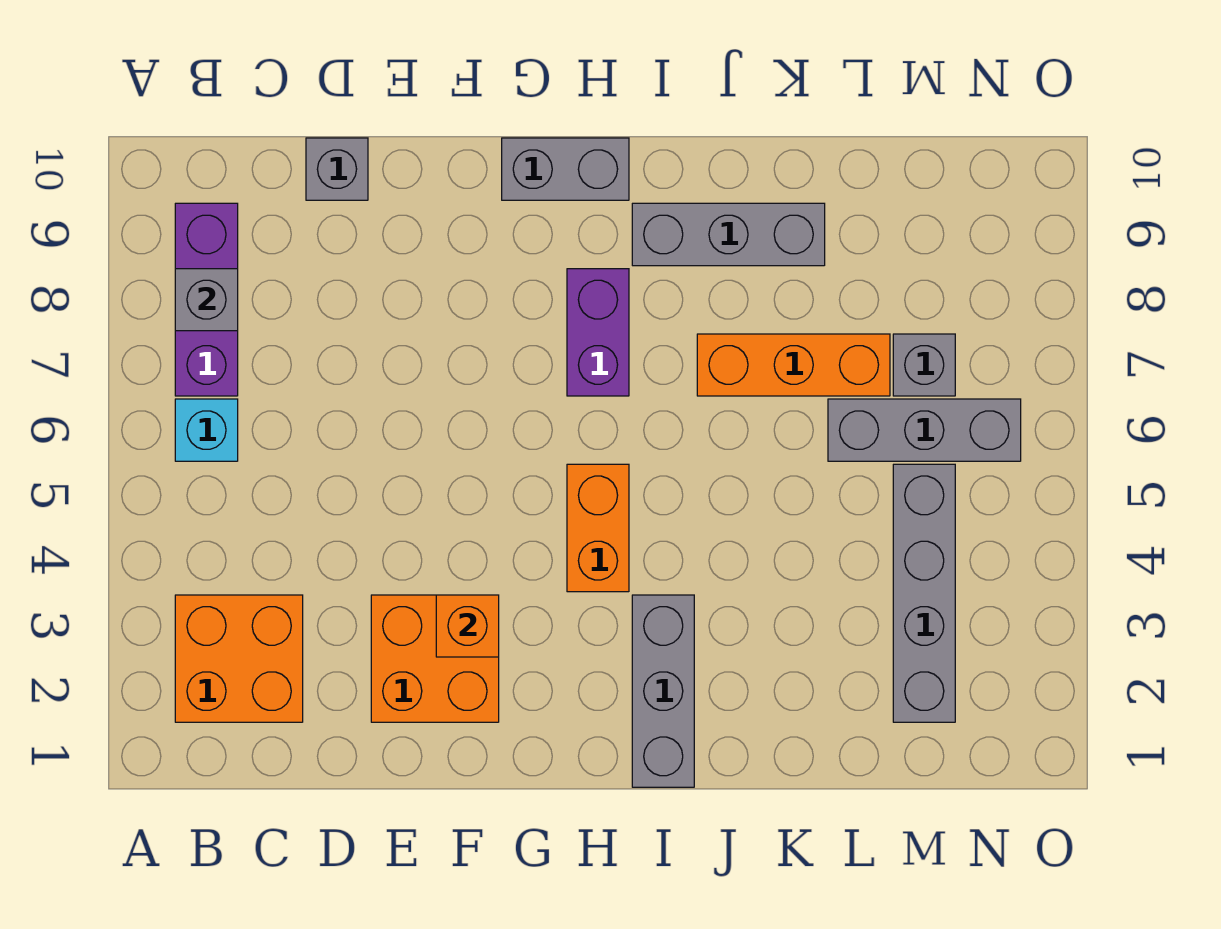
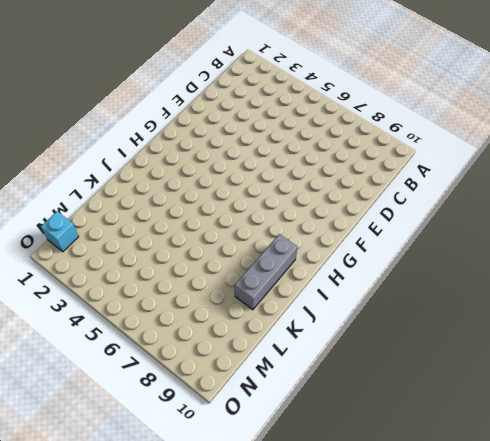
cyan brick N1 level 1 -> cyan brick B6 level 1
none -> orange brick B2:C3 level 1
none -> purple brick B7:B9 level 1
none -> grey brick D10 level 1

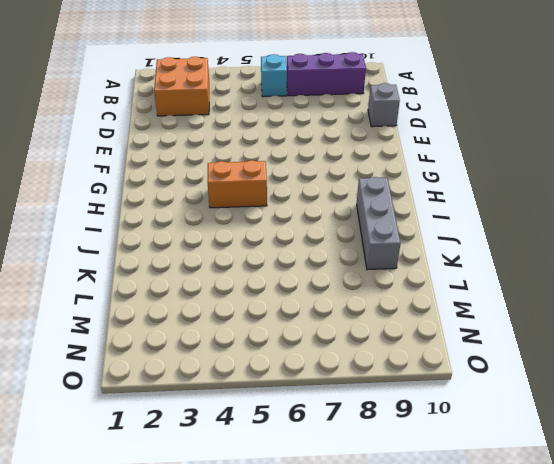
none -> orange brick E2:F3 level 1
none -> grey brick G10:H10 level 1
none -> purple brick H7:H8 level 1

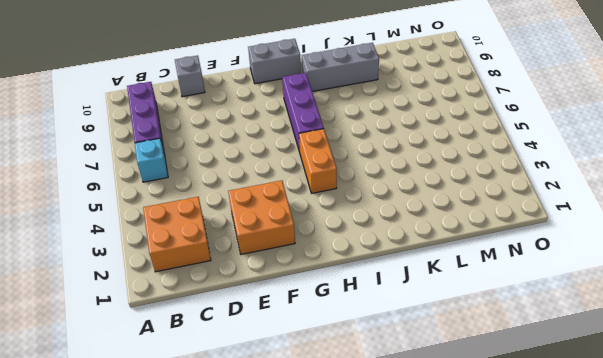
purple brick H6:H8 level 1 -> purple brick H7:H8 level 1
none -> grey brick I1:I3 level 1
none -> orange brick J7:L7 level 1
none -> grey brick L6:N6 level 1

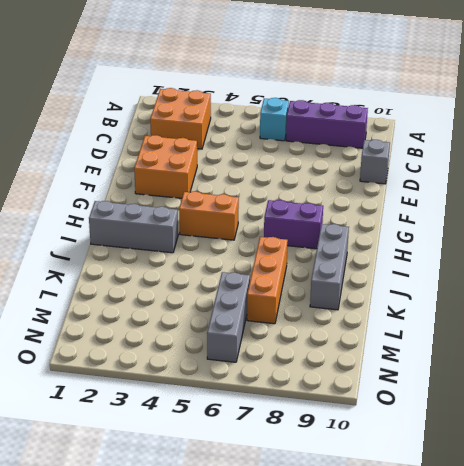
none -> grey brick G10:H10 level 1
none -> grey brick M2:M5 level 1
none -> grey brick M7 level 1

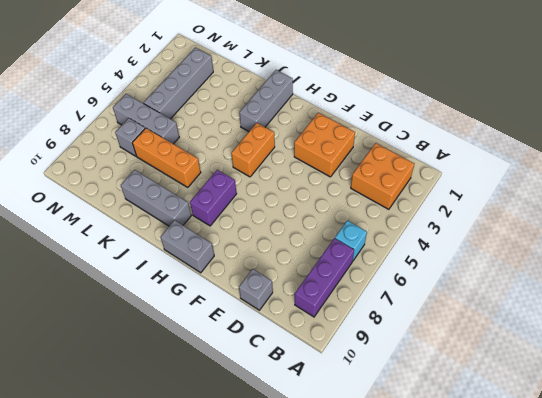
none -> grey brick B8 level 2
none -> orange brick F3 level 2

